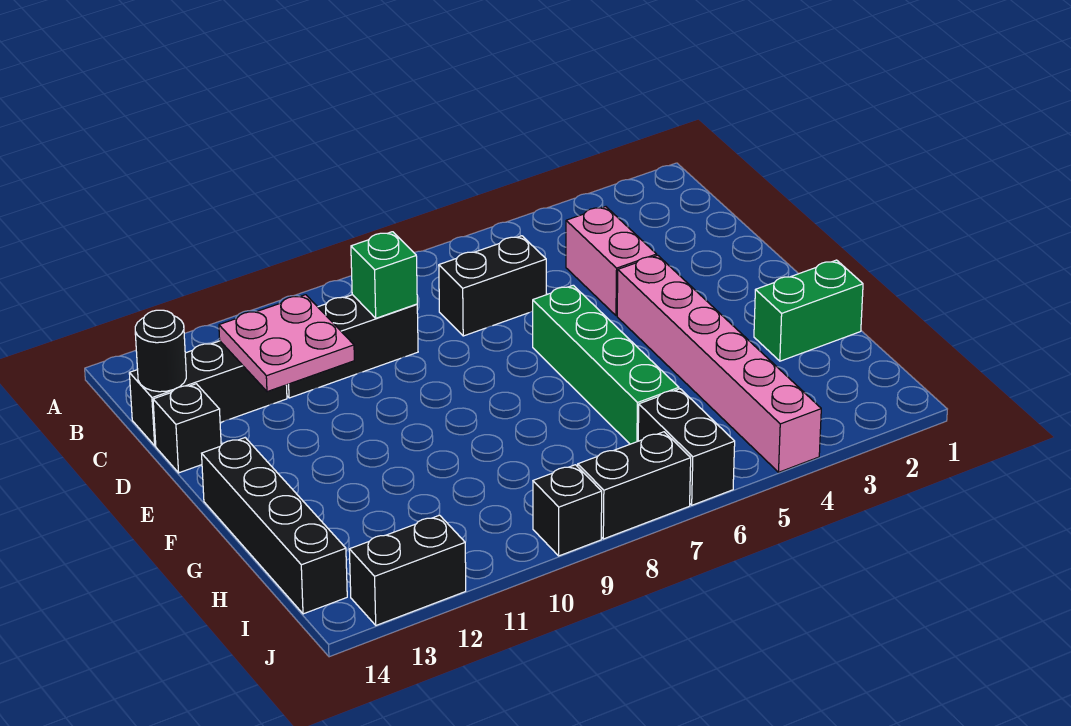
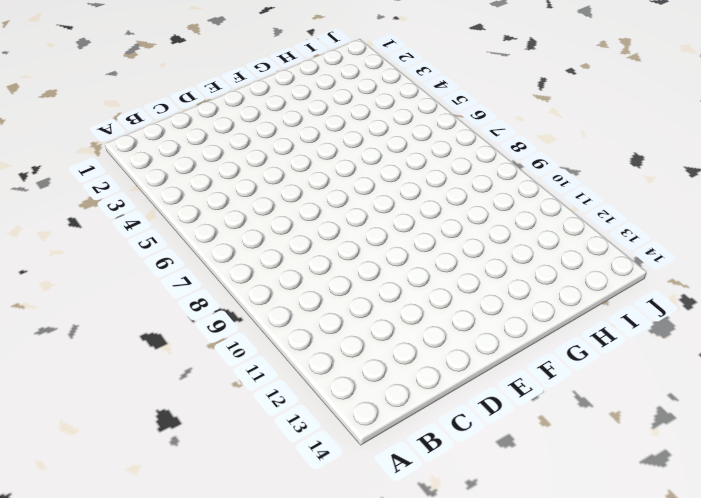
none -> pink brick C4:D4 level 1
none -> black brick C6:C7 level 1
none -> black brick C9:C11 level 1

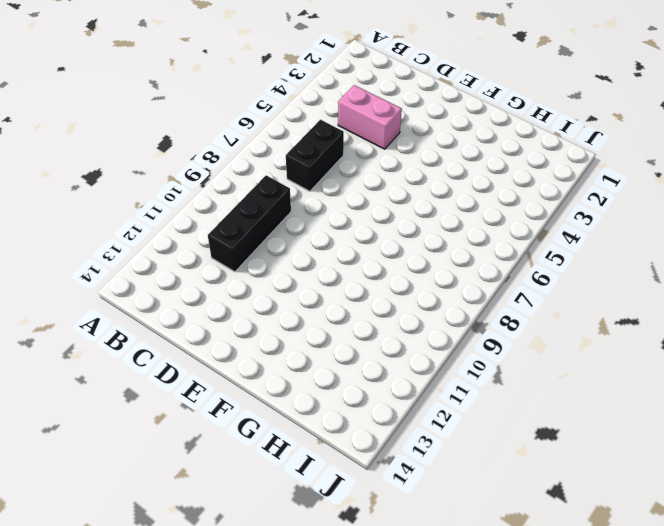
none -> black brick C12:C14 level 1
none -> black brick D14 level 1
none -> pink brick E4:J4 level 1

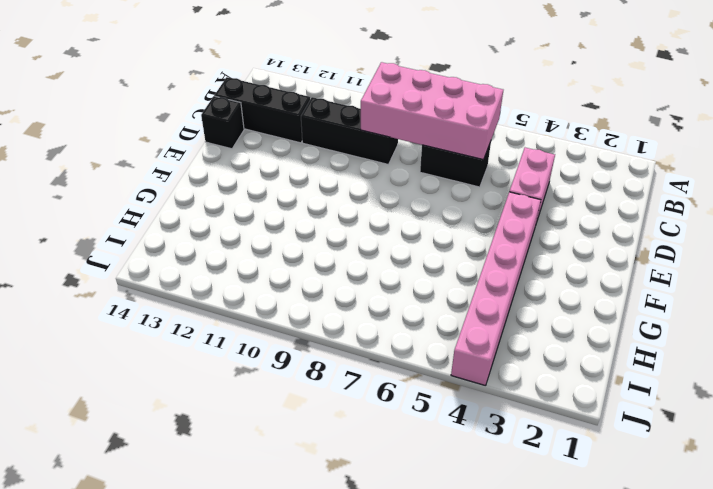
pink brick B6:C9 level 2 -> green brick C9 level 2
none -> green brick E6:H6 level 1
none -> black brick F14:I14 level 1
none -> green brick G1:G2 level 1

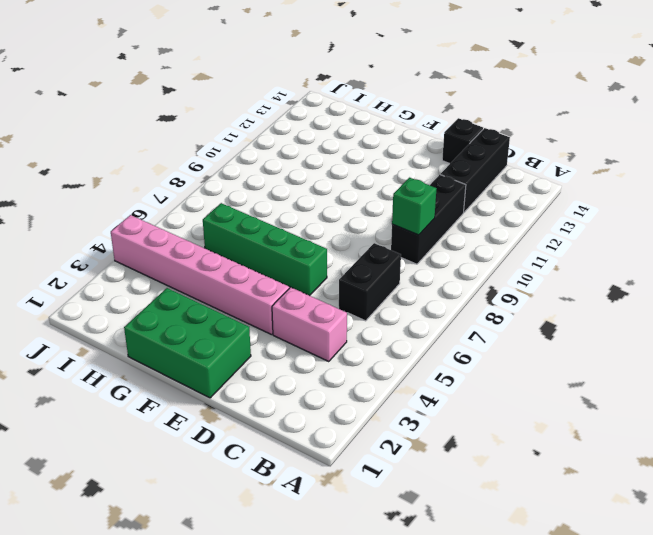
green brick E1:G2 level 1 -> green brick G1:G2 level 1
none -> black brick F14:I14 level 1
none -> black brick I6:J6 level 1
none -> black brick J7:J8 level 1

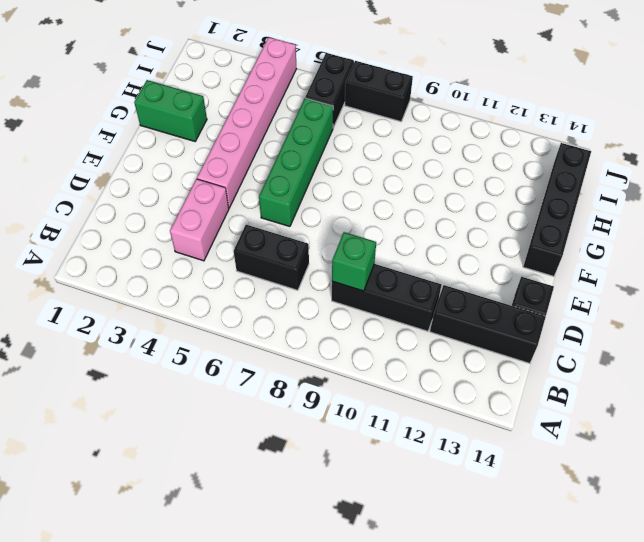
none -> black brick J9 level 1
none -> black brick J12:J13 level 1
none -> pink plate C11:D12 level 2

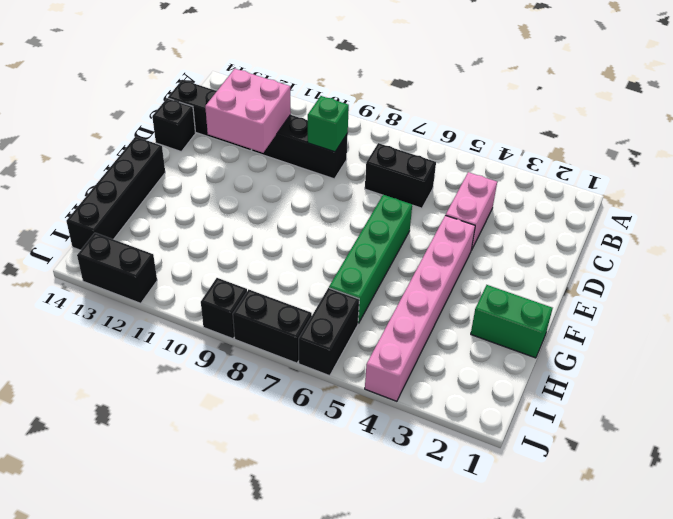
pink brick C11:D12 level 2 -> pink plate C11:D12 level 2
none -> black round brick C14 level 2

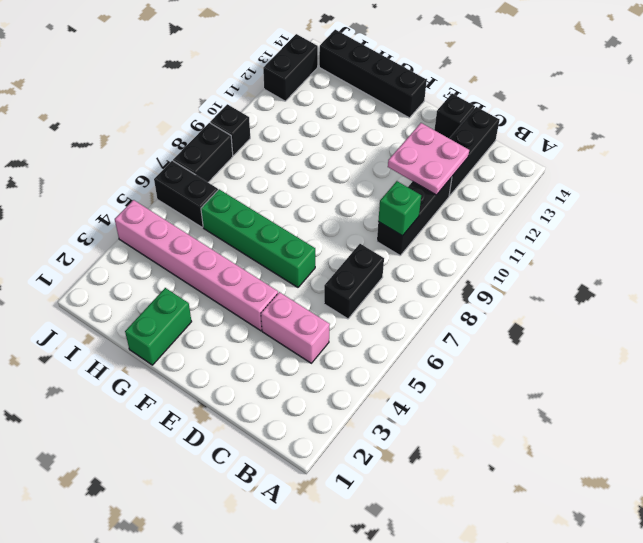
none -> black round brick C14 level 2

